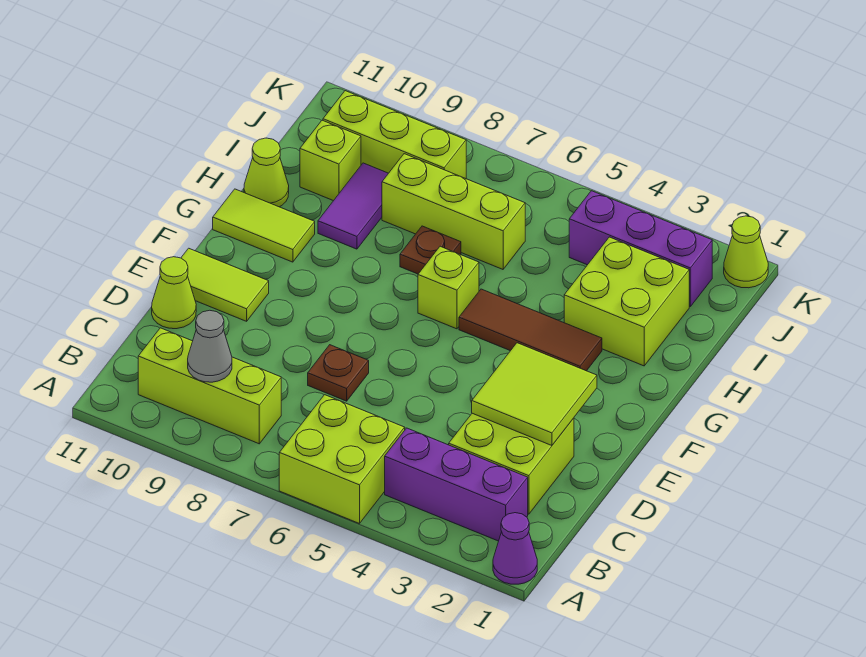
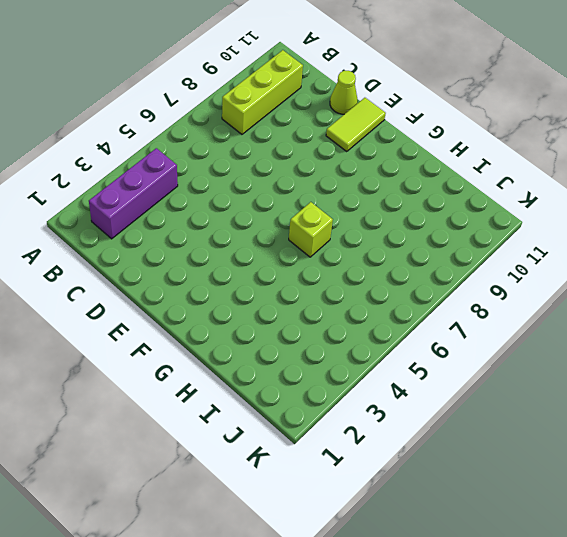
none -> purple cone A1 level 1
none -> lime brick A5:B6 level 1
none -> lime brick C2:D3 level 1

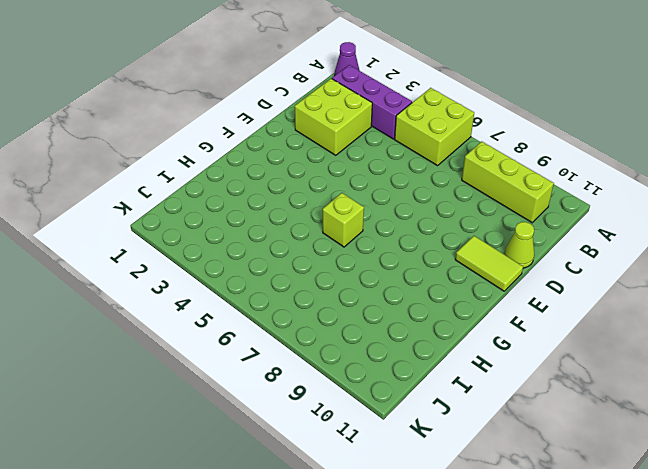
none -> brown plate D7 level 1
none -> brown tile G3:G5 level 1
none -> lime tile G10:G11 level 1

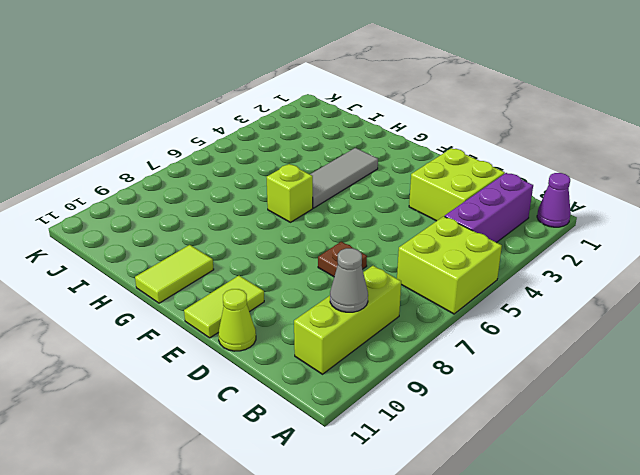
grey tile G3:G5 level 1 -> brown tile G3:G5 level 1
none -> lime brick H2:I3 level 1
none -> brown plate H7 level 1
none -> purple tile H9:I9 level 1

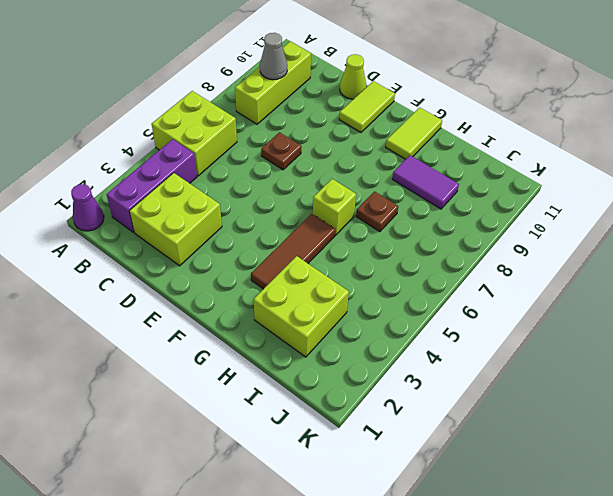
none -> lime cone H11 level 1
none -> lime brick I6:I8 level 1
none -> lime brick I10 level 1

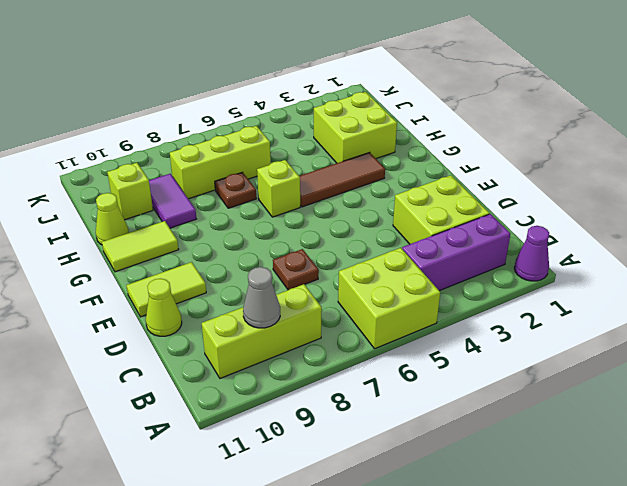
none -> purple brick J2:J4 level 1
none -> lime brick J8:J10 level 1
none -> lime cone K1 level 1

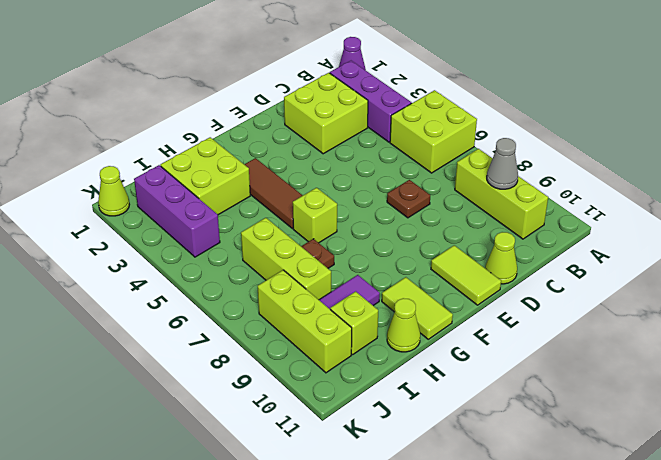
none -> lime tile D2:E3 level 2

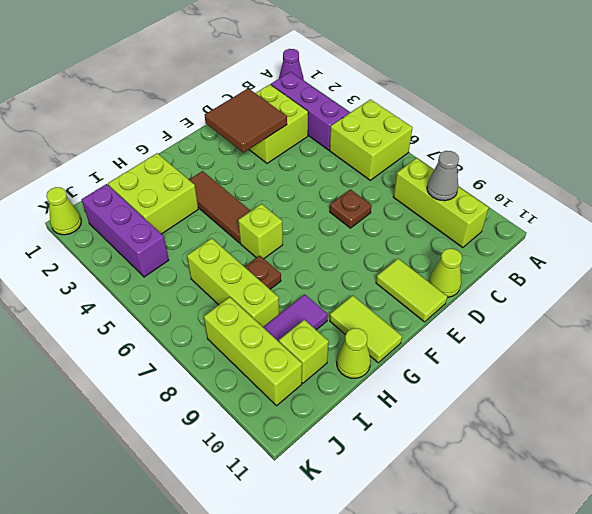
brown tile D2:E3 level 2 -> lime tile D2:E3 level 2

